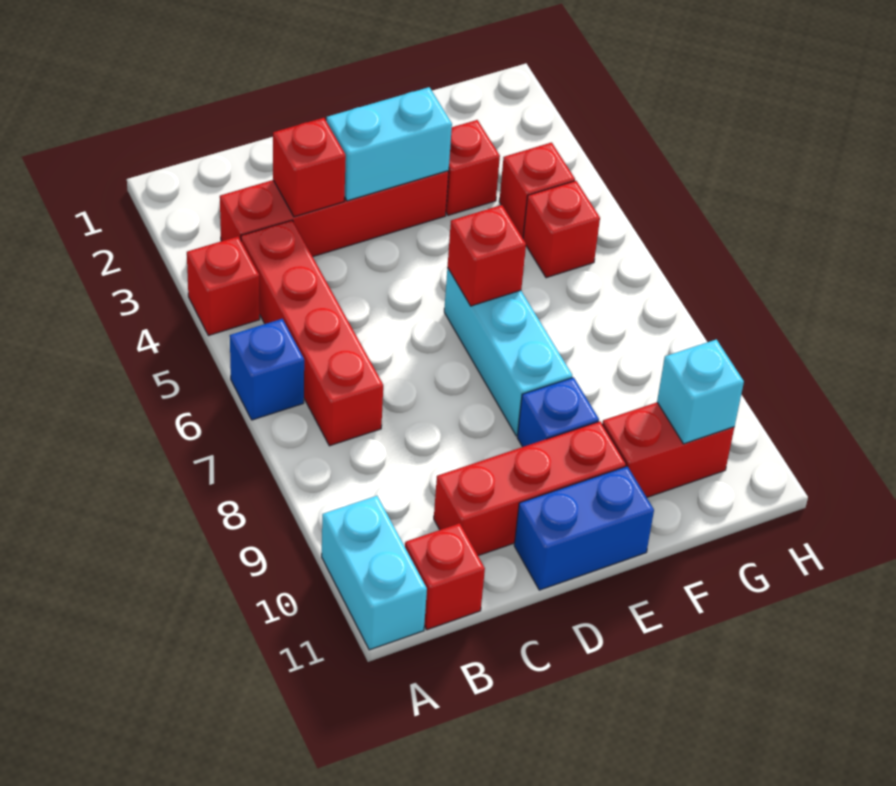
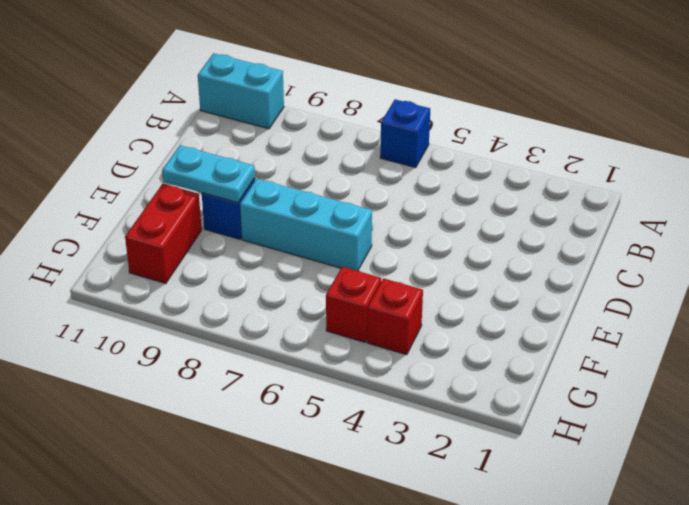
cyan plate E9:E10 level 2 -> none
none -> red brick A4 level 1
none -> red brick B3:E3 level 1
none -> red brick B4:B7 level 1

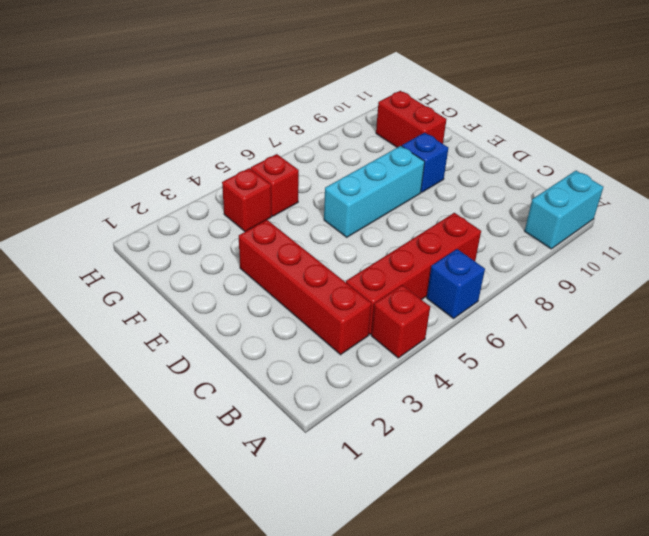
none -> red brick B11 level 1
none -> red brick C10:E10 level 1
none -> blue brick D11:E11 level 1

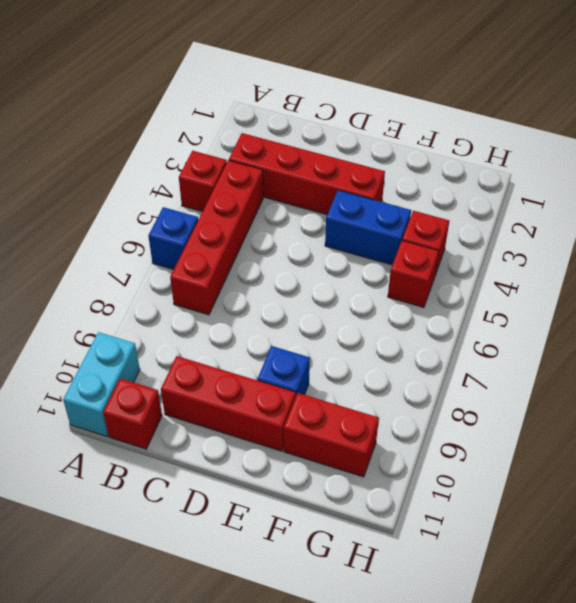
blue brick E4:F4 level 1 -> blue brick D11:E11 level 1
none -> cyan brick E6:E8 level 1
none -> red brick F3 level 1
none -> red brick C3 level 2

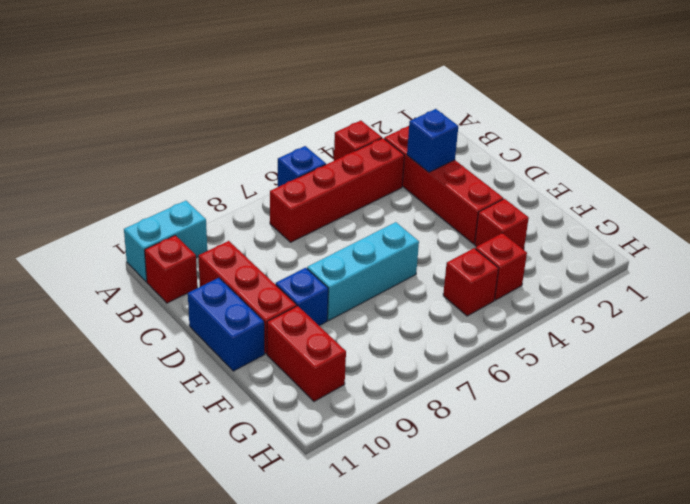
blue brick C3 level 2 -> red brick C3 level 2
none -> cyan brick D3:E3 level 2
none -> red brick E6 level 2
none -> cyan brick G10 level 2

